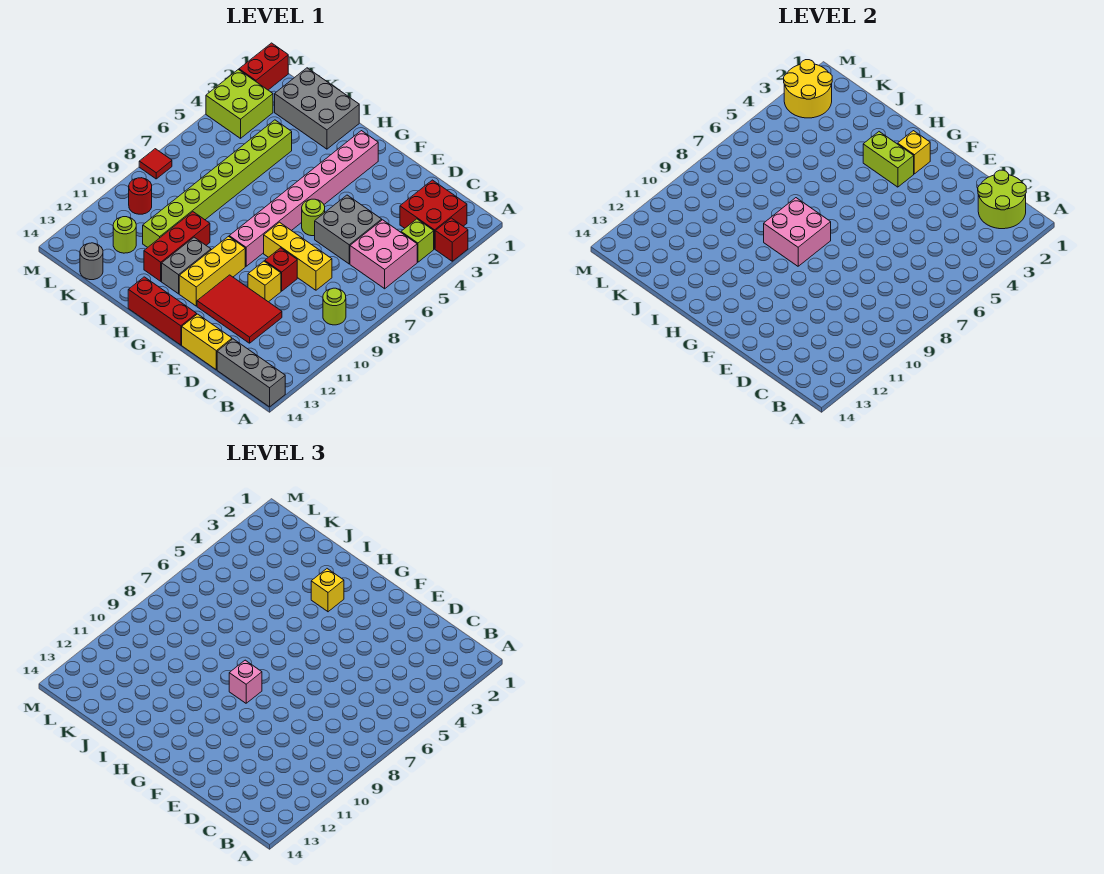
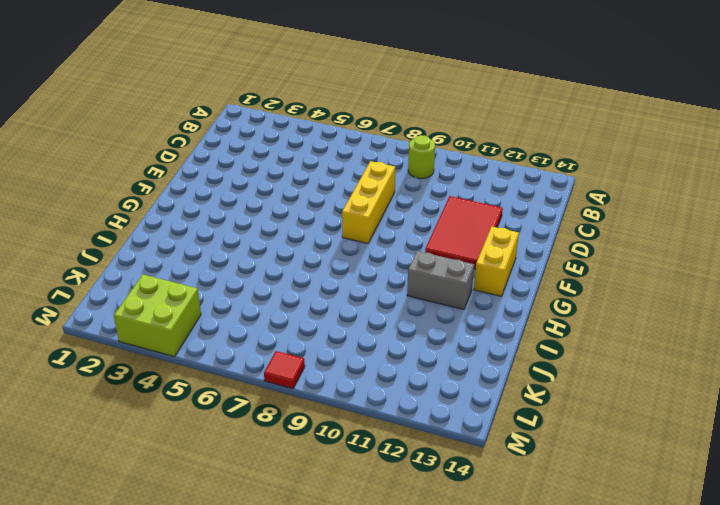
yellow brick F13:G13 level 1 -> yellow brick D14:E14 level 1
none -> red brick A3 level 1
none -> grey brick A14:C14 level 1
none -> red brick B2:C3 level 1
none -> lime brick B4 level 1

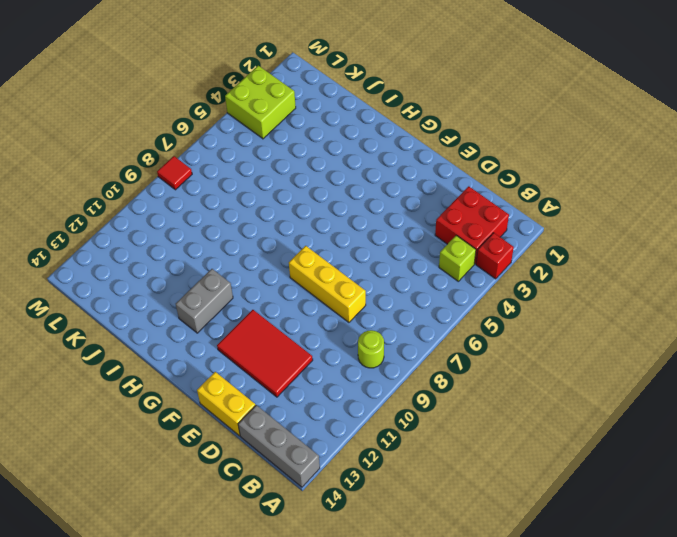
none -> pink brick B5:C6 level 1
none -> grey brick D5:E6 level 1
none -> red brick E9 level 1
none -> yellow brick E10 level 1

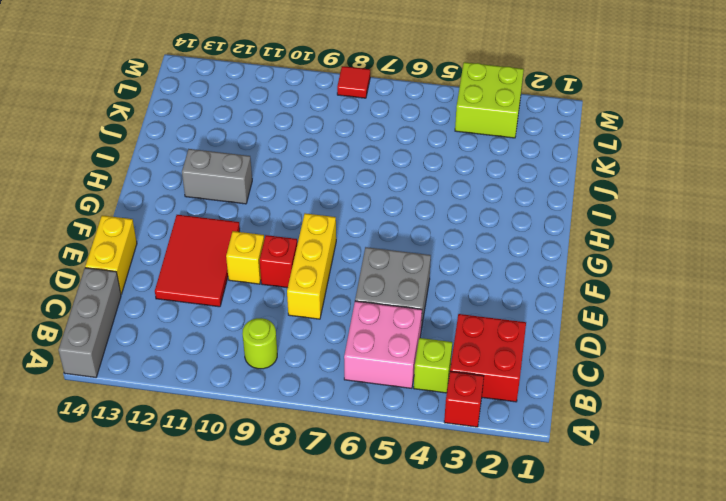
none -> lime round brick F6 level 1
none -> red brick F14:H14 level 1
none -> pink brick G2:G9 level 1
none -> yellow brick G10:G12 level 1

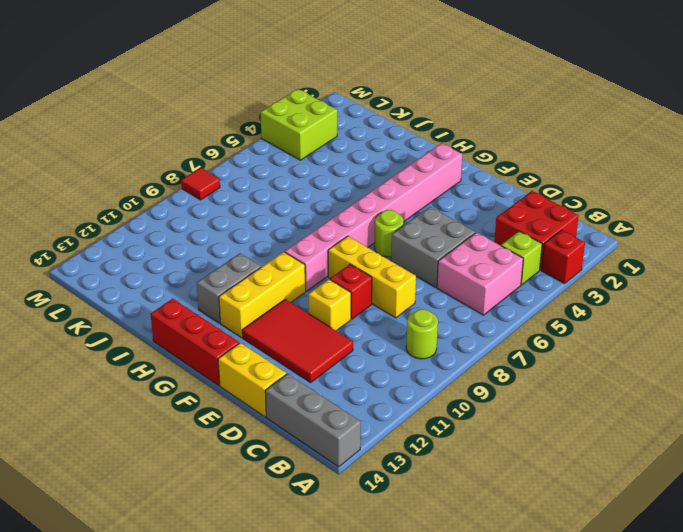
none -> grey brick I1:K2 level 1
none -> red brick I10:I12 level 1
none -> lime brick J4:J11 level 1
none -> lime round brick K12 level 1

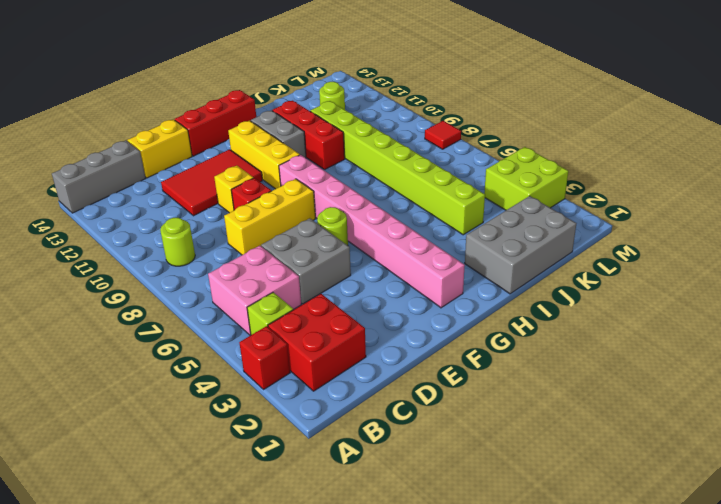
none -> grey round brick K14 level 1
none -> red round brick L10 level 1
none -> red brick M1:M2 level 1
none -> lime round brick B1:C2 level 2

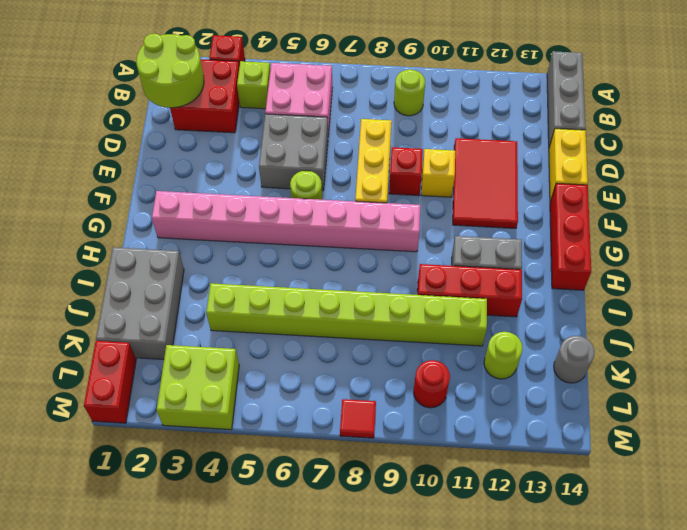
red brick L1:M1 level 1 -> red brick M1:M2 level 1
none -> yellow brick G10:G12 level 1
none -> yellow brick G2 level 2
none -> lime brick G3:H3 level 2
none -> pink brick G8:H9 level 2

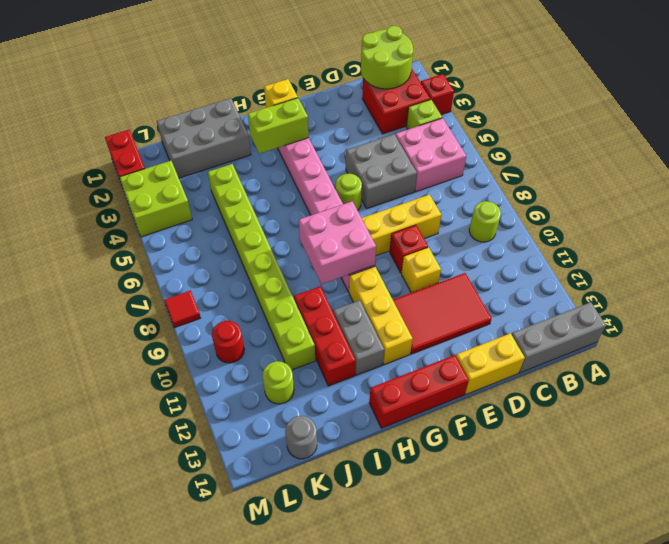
none -> yellow round brick L2:M3 level 2
none -> pink brick G9 level 3
none -> yellow brick H3 level 3

